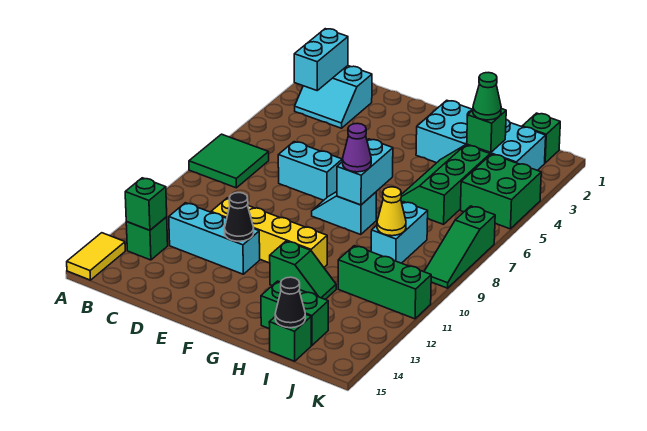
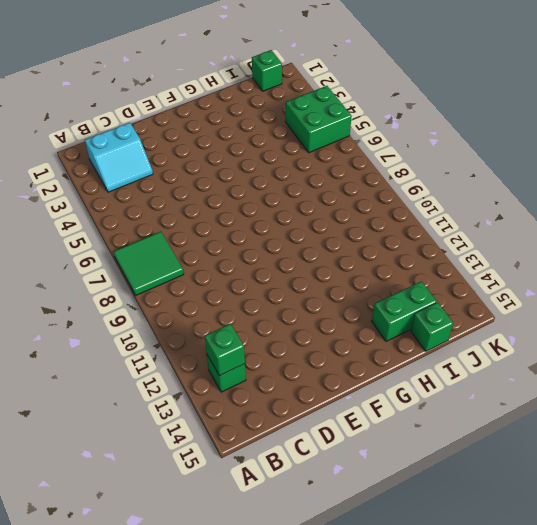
none -> yellow tile A14:A15 level 1
none -> cyan brick C12:E12 level 1
none -> cyan brick D7:E7 level 1

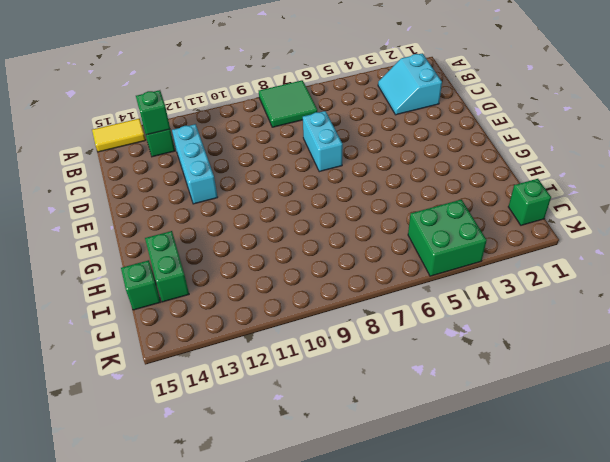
none -> yellow brick D11:G11 level 1
none -> cyan slope F8:G8 level 1 top G
none -> cyan brick G2:J3 level 1

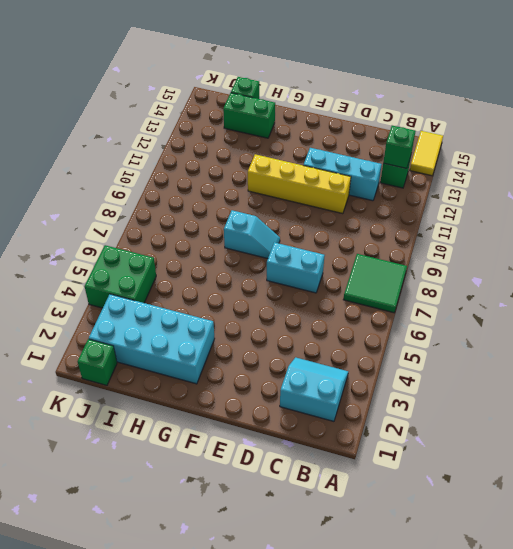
none -> green slope G12:H12 level 1 top G
none -> green slope H4:I6 level 1 top I
none -> cyan brick I8:I9 level 1

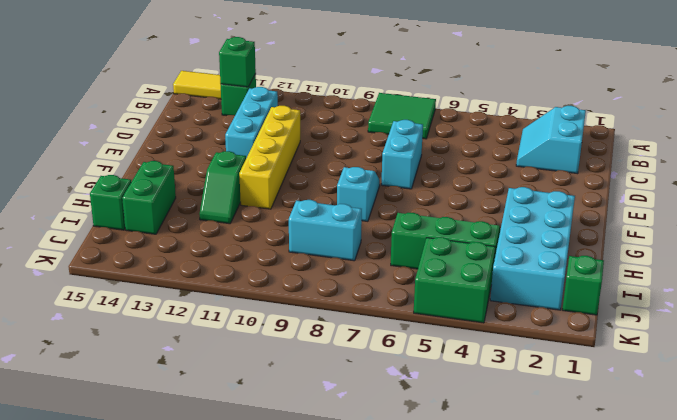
none -> green brick I11:K11 level 1
none -> green slope K7:K9 level 1 top 7
none -> cyan brick B2:B3 level 2

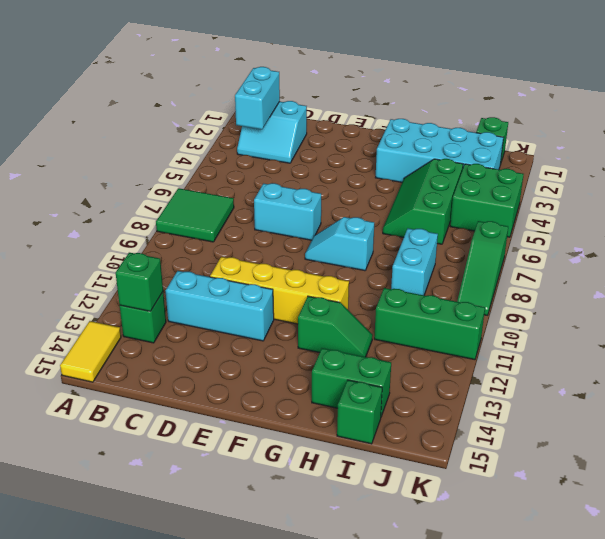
none -> black cone E12 level 2
none -> cyan brick G7:G8 level 2
none -> green brick I3 level 2

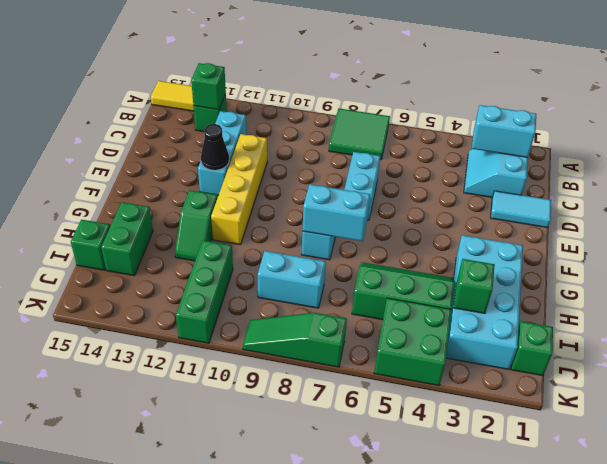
cyan tile D1:D2 level 1 -> none
none -> yellow cone I9 level 2
none -> black cone I15 level 2
none -> purple cone G8 level 3

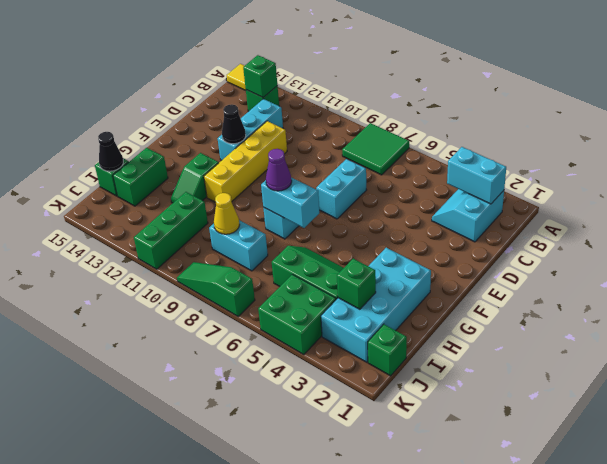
none -> green cone I3 level 3

